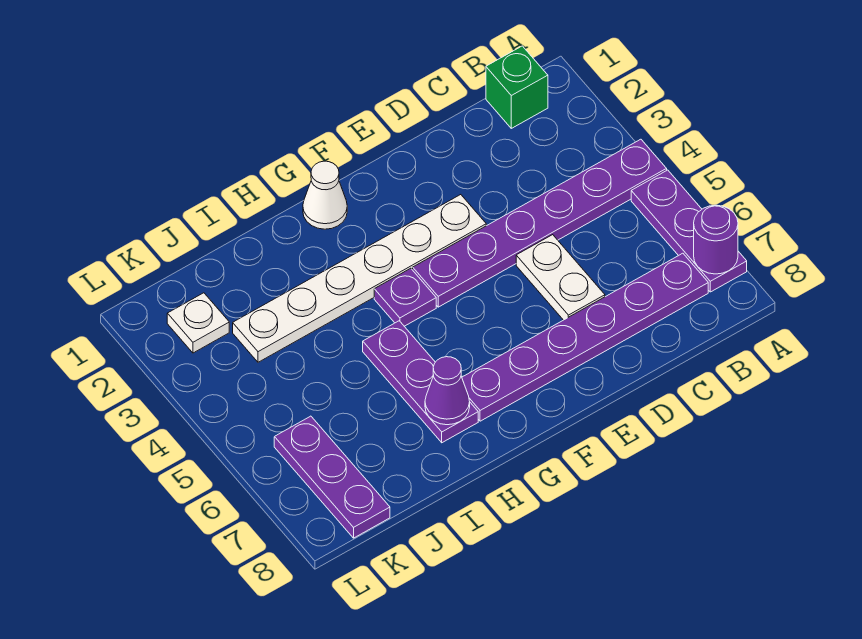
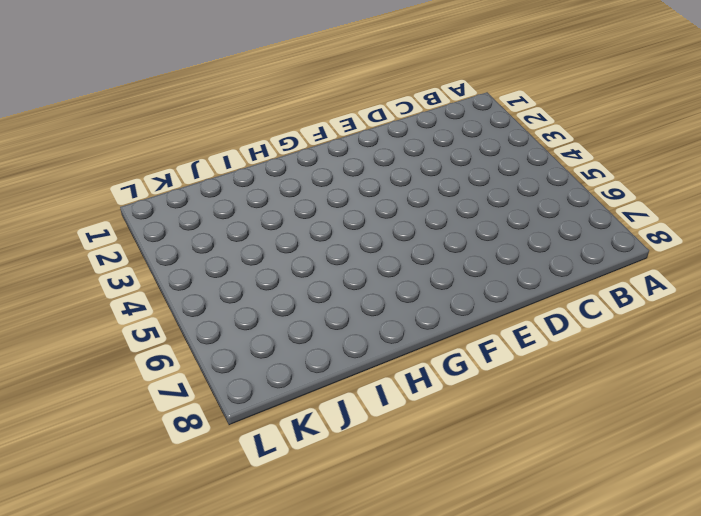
none -> purple plate A4:F4 level 1
none -> purple plate A5:A7 level 1
none -> green brick B1 level 1

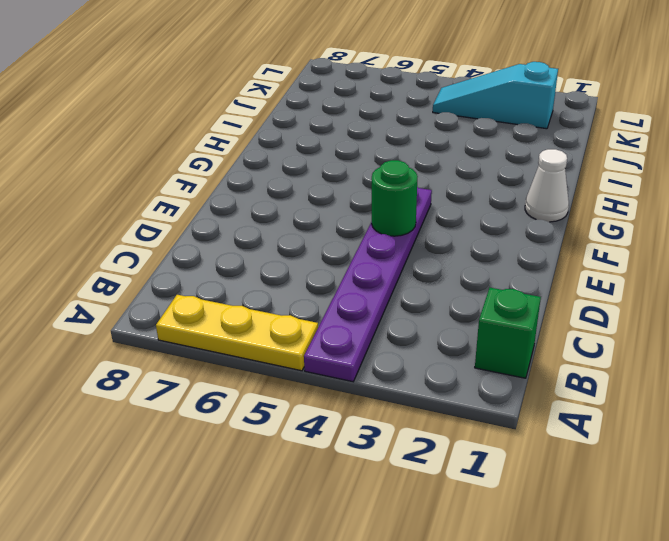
yellow plate A5:A7 level 1 -> purple plate A5:A7 level 1
green round brick E4 level 2 -> none
cyan slope K2:K4 level 1 top 2 -> white plate K2 level 1
none -> purple plate B7:G7 level 1
none -> white plate D5:D6 level 1
none -> white plate E3:J3 level 1

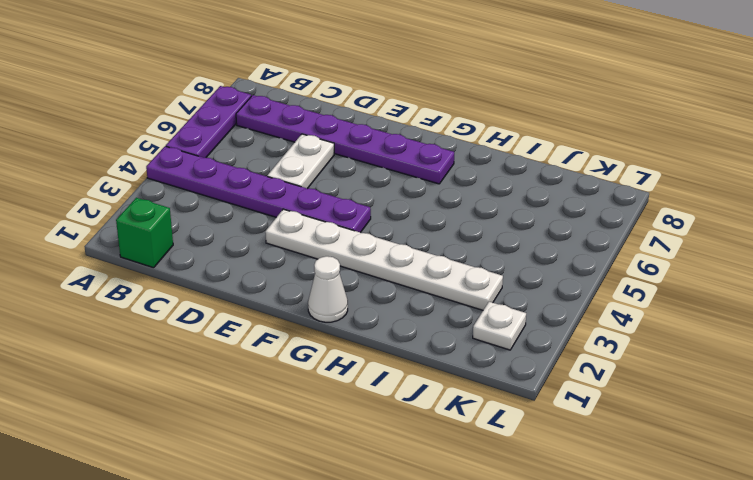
none -> purple plate G4 level 1
none -> purple plate H5:H7 level 1
none -> purple plate K6:K8 level 1

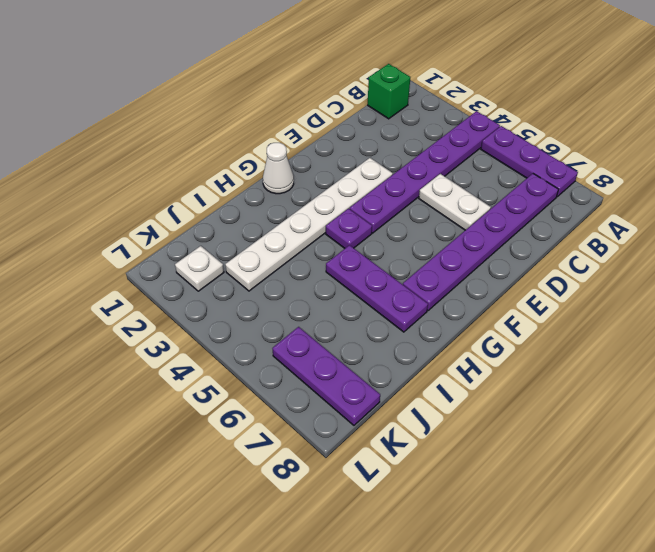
none -> purple round brick A7 level 2
none -> purple cone H7 level 2

